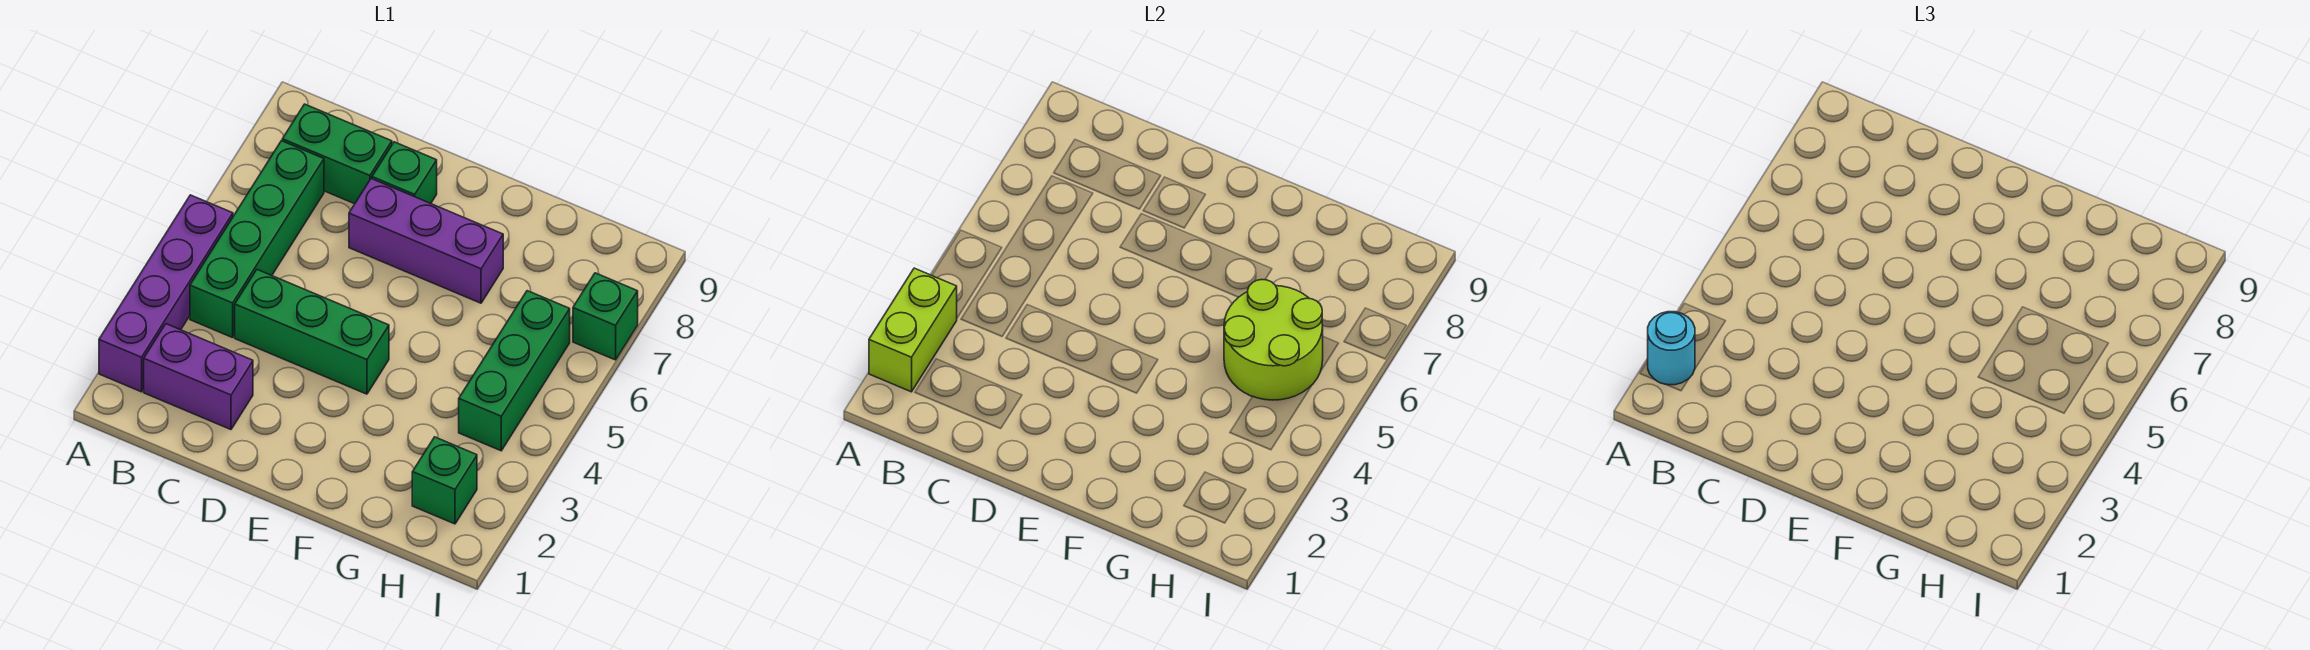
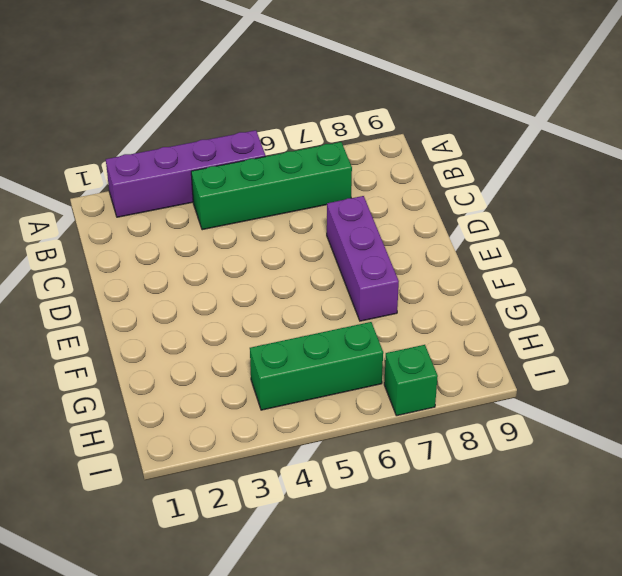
none -> purple brick B2:C2 level 1
none -> green brick B8:C8 level 1
none -> green brick C4:E4 level 1

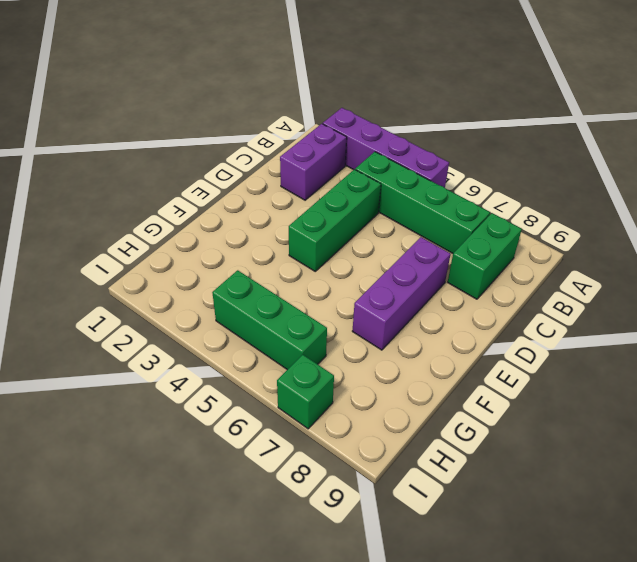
none -> green brick D8 level 1
none -> green brick H2 level 1
none -> lime brick A2:A3 level 2

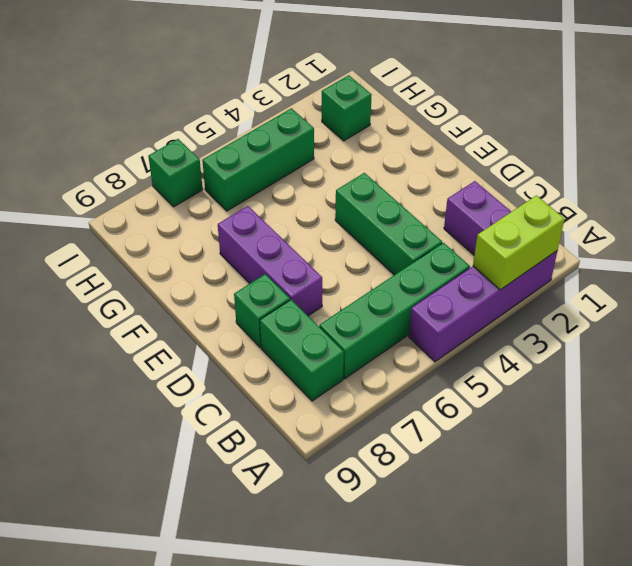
none -> lime round brick G5:H6 level 2
none -> cyan round brick A2 level 3

